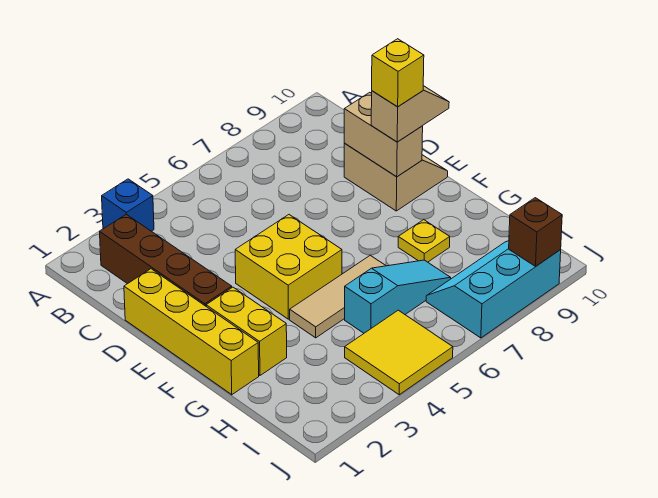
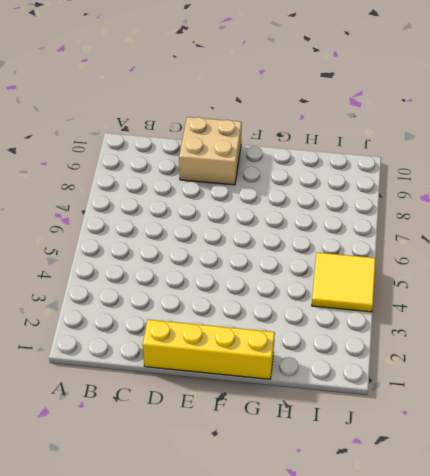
tan brick D9:E10 level 1 -> tan slope D9:E10 level 1 top 9
none -> blue brick A3 level 1
none -> brown brick B2:E2 level 1
none -> yellow brick E4:F5 level 1

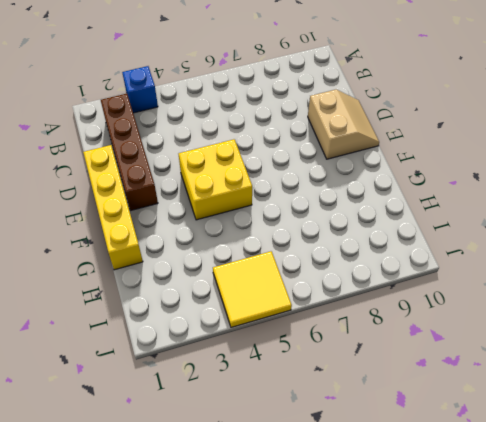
none -> yellow brick F2:G2 level 1
none -> tan tile G4:G6 level 1
none -> yellow plate G8 level 1

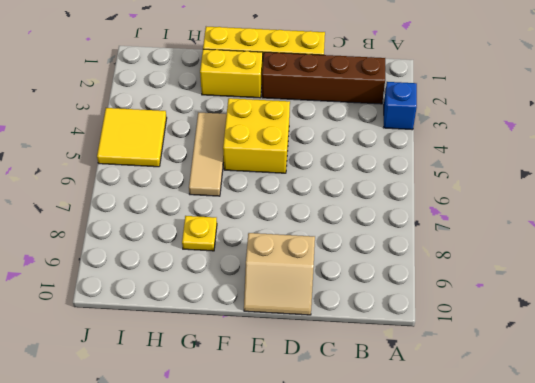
none -> cyan slope H5:H7 level 1 top 5
none -> cyan slope I7:J9 level 1 top J
none -> tan brick D9:E9 level 2

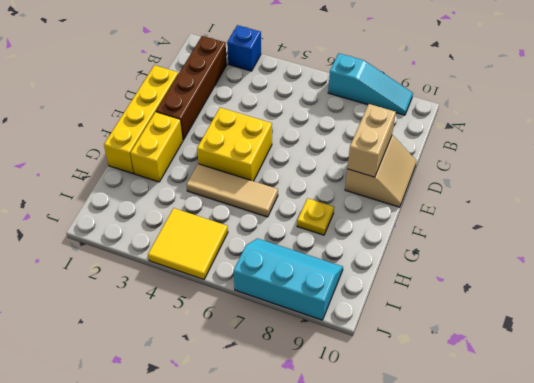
cyan slope A7:A9 level 1 top 7 -> cyan slope H5:H7 level 1 top 5
none -> brown brick J9 level 2
none -> tan slope E9:E10 level 3 top 9
none -> yellow brick E9 level 4

